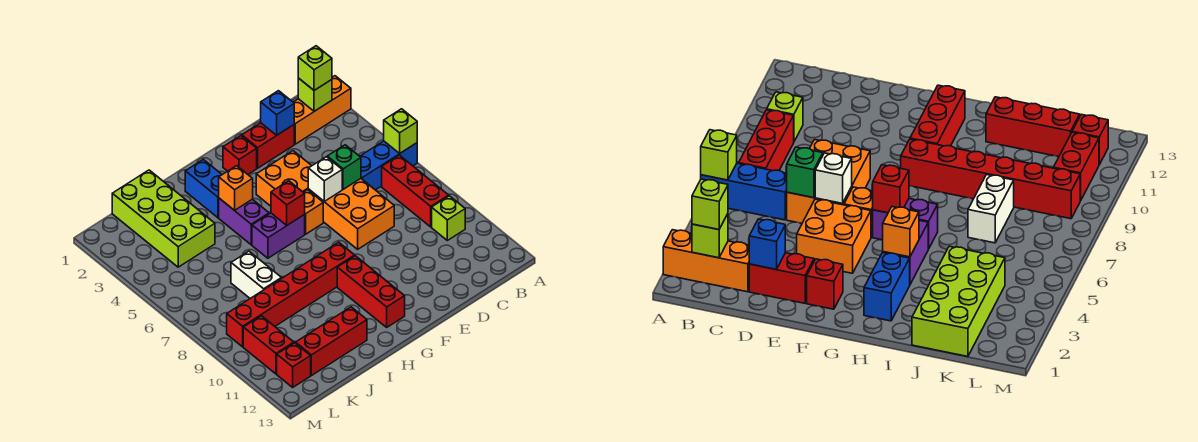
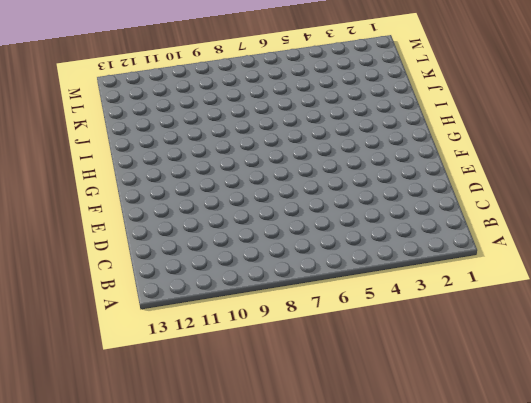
none -> orange brick A2:C2 level 1
none -> blue brick A6:C6 level 1
none -> red brick B7:B9 level 1

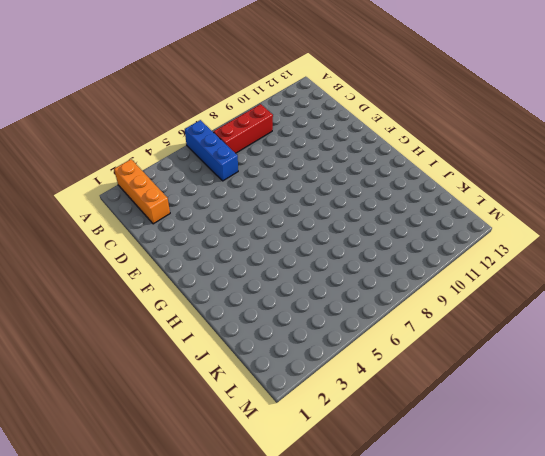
none -> lime brick B10 level 1
none -> red brick D2:E2 level 1
none -> orange brick D6:E8 level 1

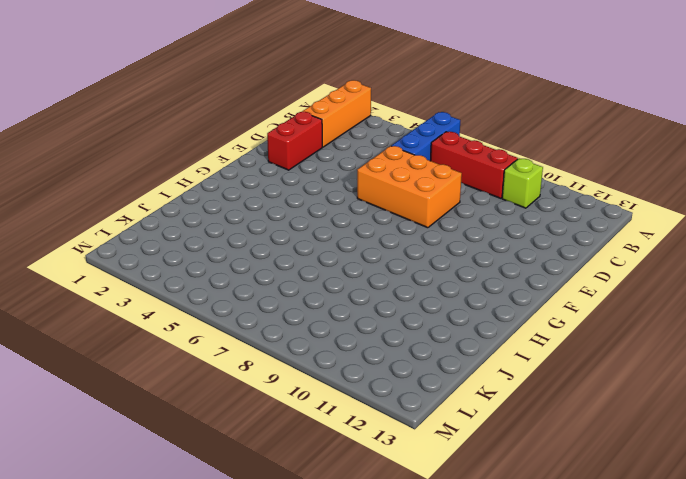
none -> orange brick E4:F5 level 1
none -> red brick F2 level 1
none -> orange brick F6 level 1

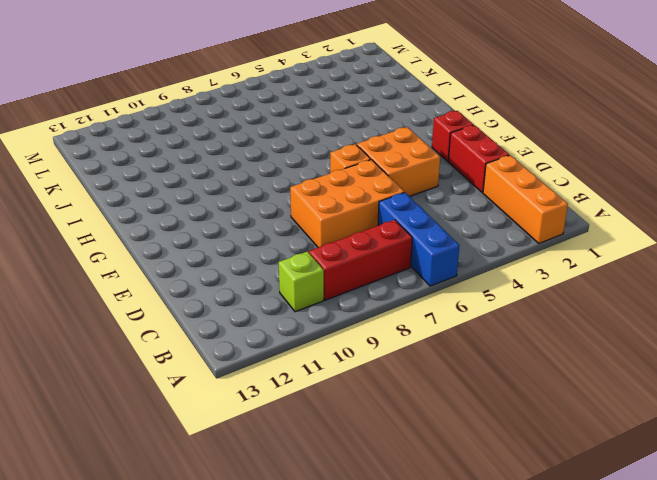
none -> purple brick G6:H6 level 1
none -> red brick G9:L9 level 1
none -> red brick G10:G12 level 1

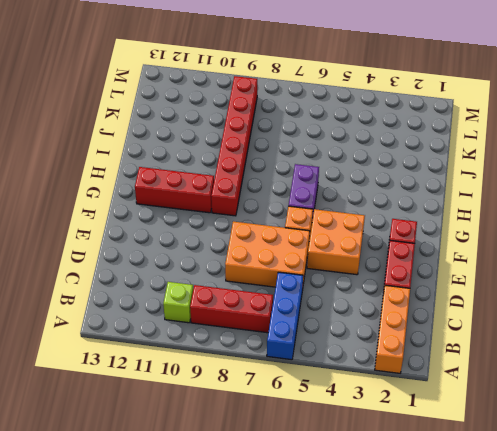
none -> blue brick H2:H3 level 1
none -> purple brick H4:H5 level 1
none -> red brick I12:K12 level 1

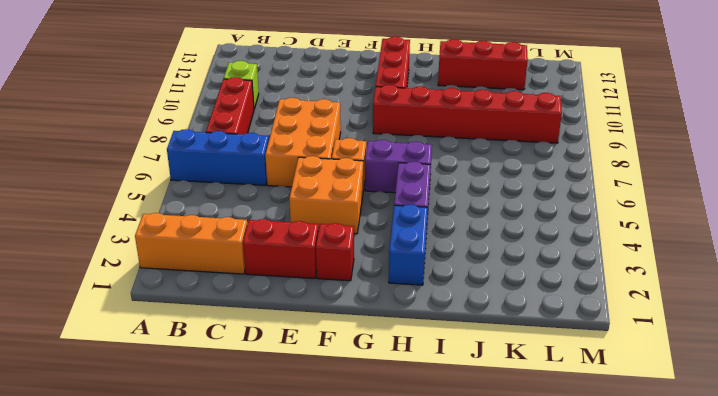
none -> lime brick J1:K4 level 1
none -> white brick J7:J8 level 1
none -> red brick L10:L11 level 1

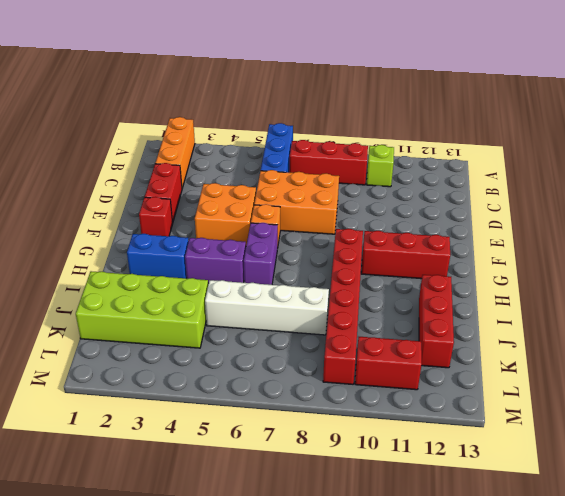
white brick J5:J8 level 1 -> white brick J7:J8 level 1
none -> red brick L12 level 1
none -> lime brick A6 level 2
none -> lime brick B2 level 2

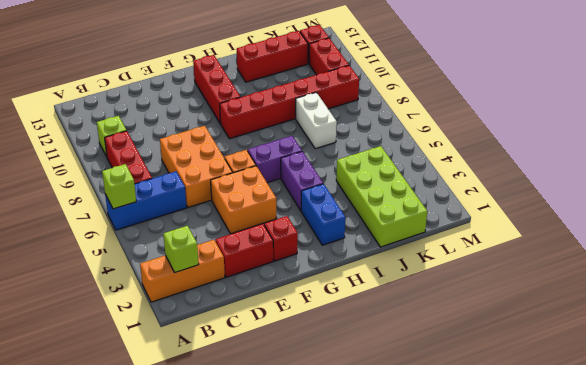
none -> blue brick D2 level 2
none -> green brick D6 level 2
none -> white brick E6 level 2

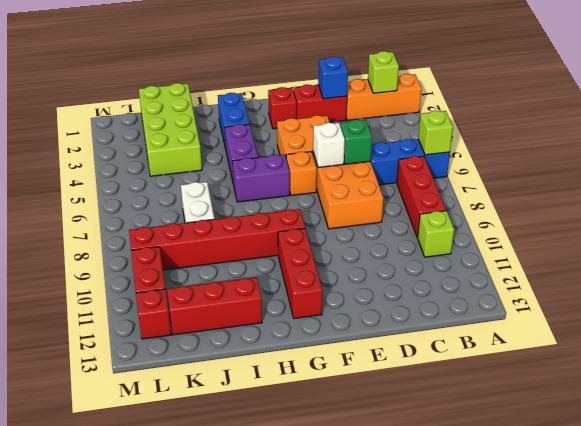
none -> red brick G6 level 2
none -> orange brick H4 level 2
none -> lime brick B2 level 3

